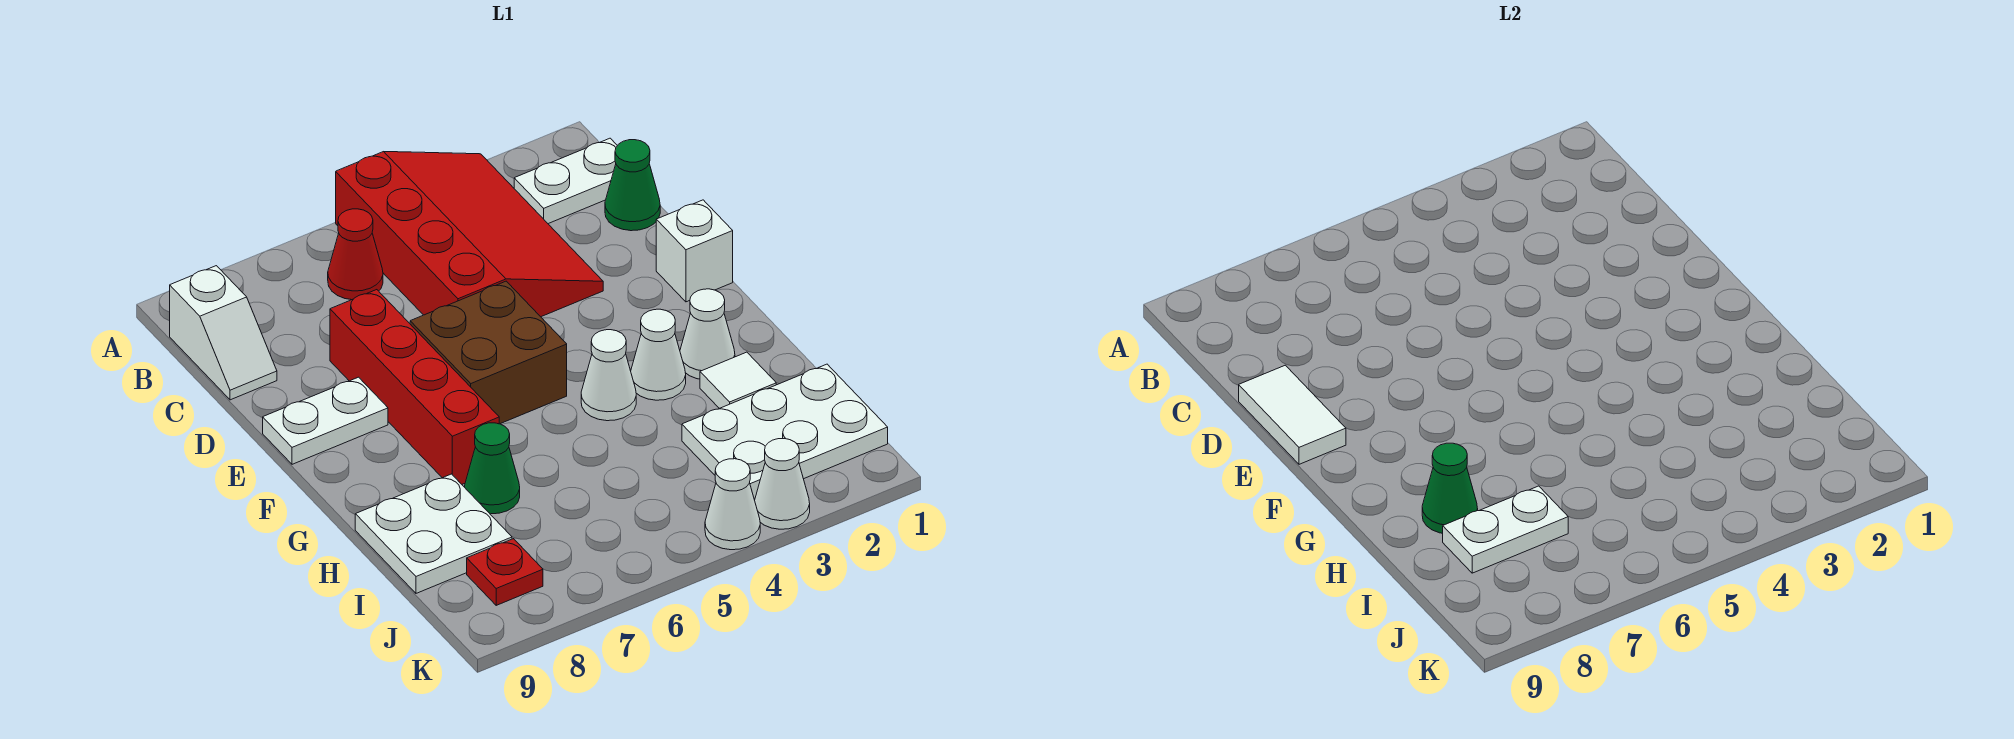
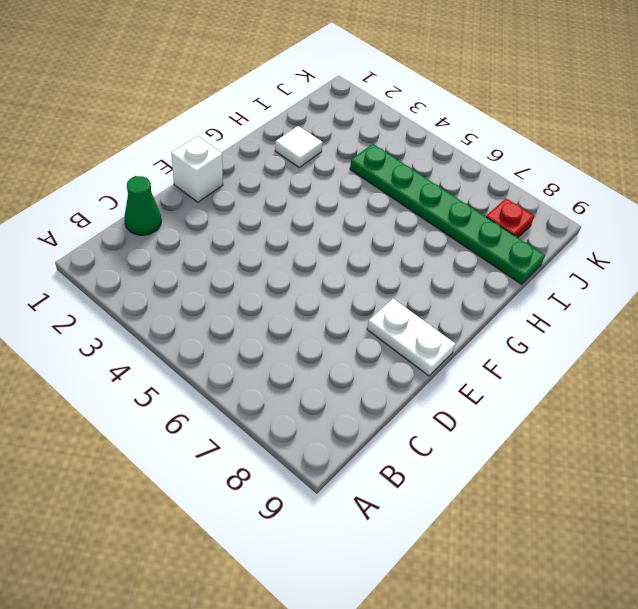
green plate I4:I9 level 1 -> white plate H8:I9 level 1
none -> red slope A3:D5 level 1 top 5
none -> white plate B1:B2 level 1
none -> red cone B6 level 1

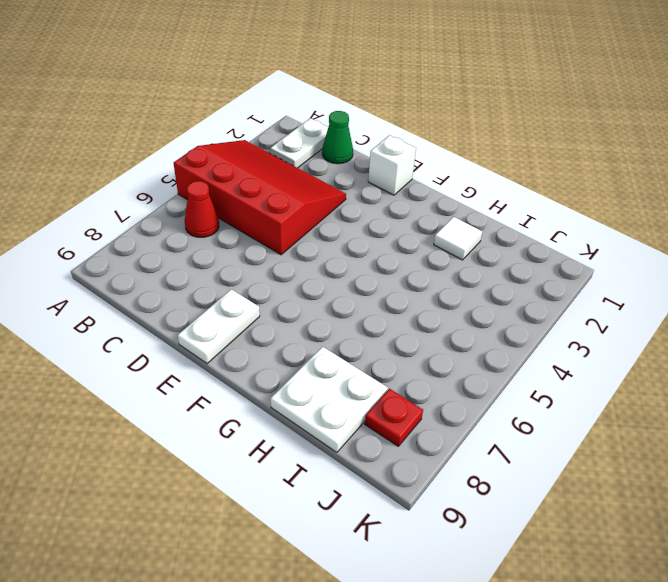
none -> white slope B9:C9 level 1 top B
none -> red brick D7:G7 level 1
none -> brown brick E5:F6 level 1

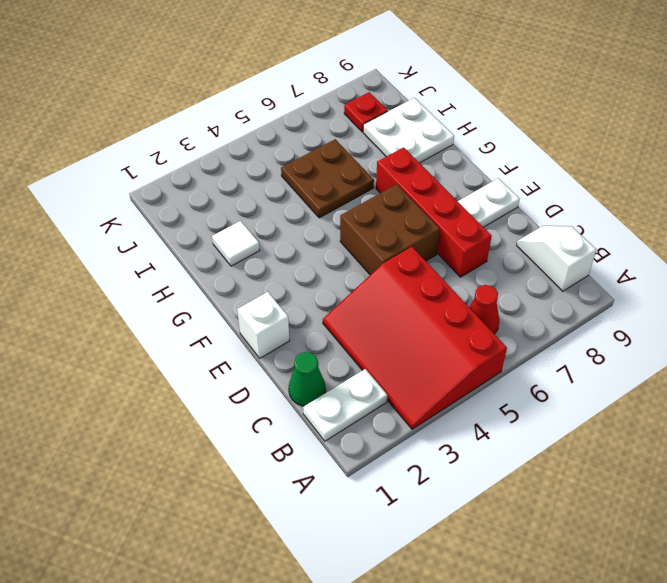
brown plate H5:I6 level 1 -> none
none -> white cone G2 level 1
none -> white cone G3 level 1
none -> white cone G4 level 1

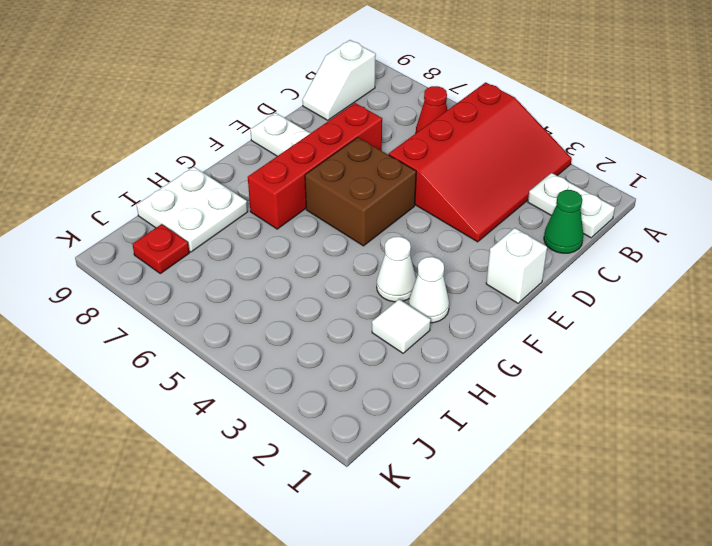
none -> white cone G4 level 1
none -> green cone H7 level 1
none -> white plate I1:J3 level 1

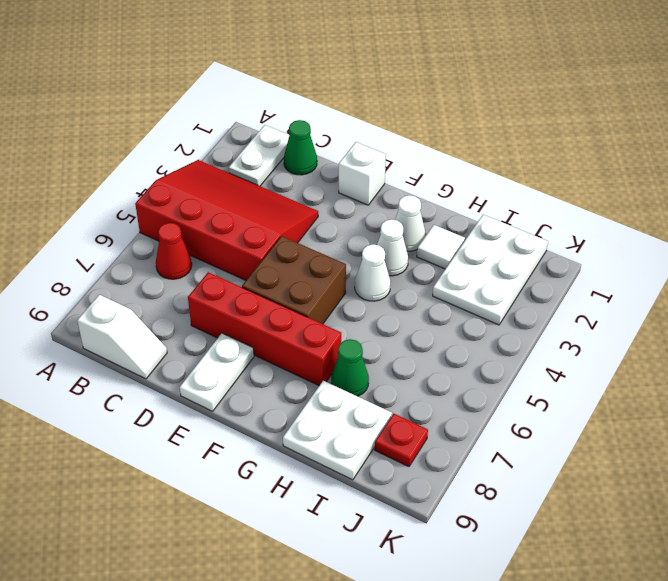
none -> white cone K3 level 1
none -> white cone K4 level 1
none -> white tile D9:E9 level 2

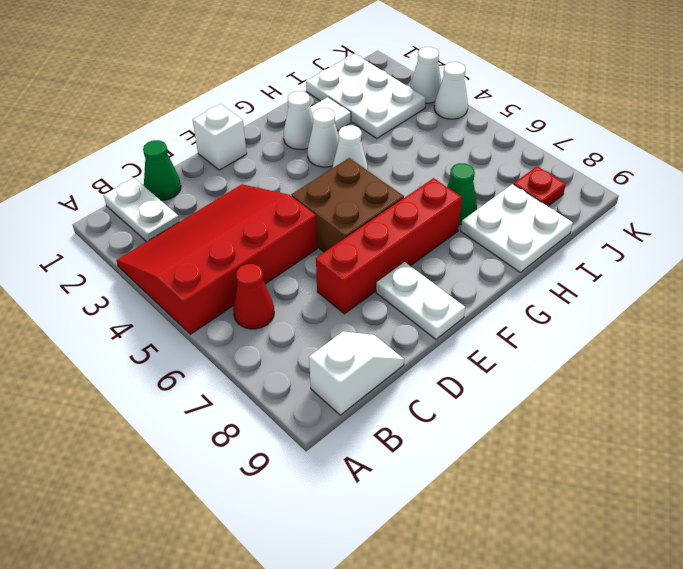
none -> white tile D9:E9 level 2
none -> green cone H8 level 2
none -> white plate I7:I8 level 2

